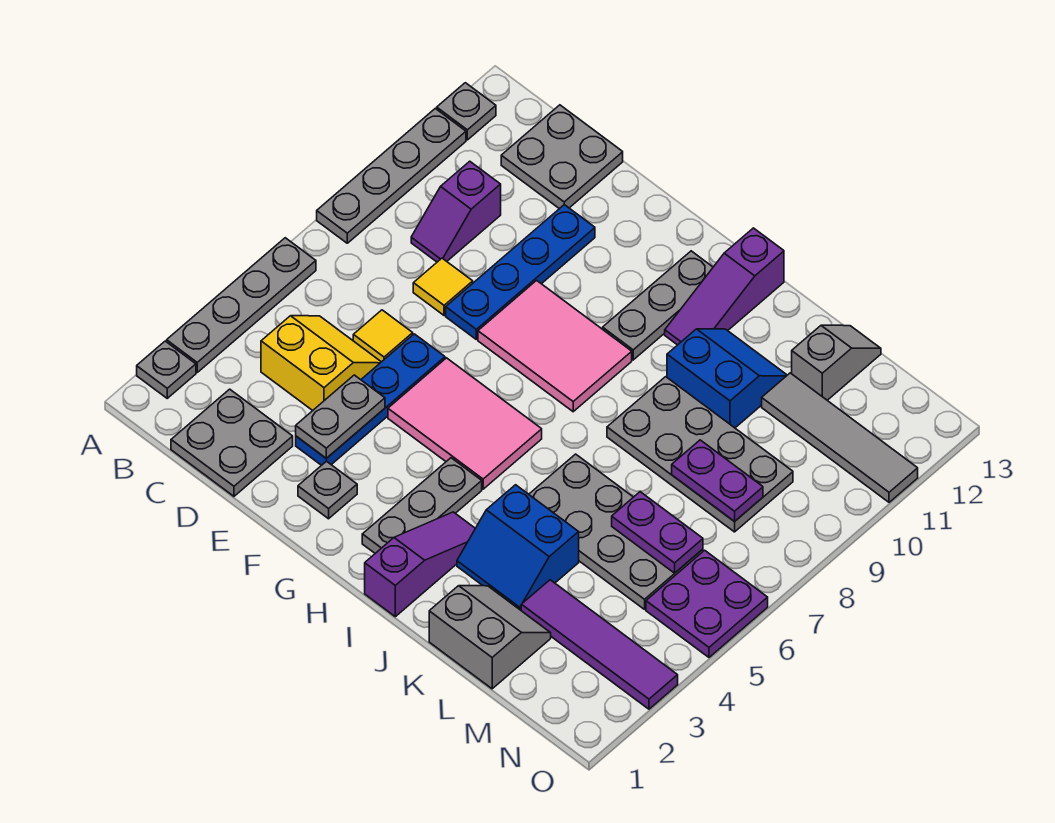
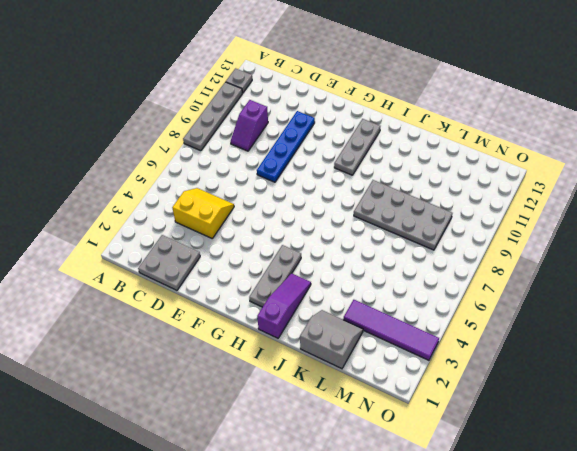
none -> grey plate A2 level 1
none -> grey plate A3:A6 level 1
none -> grey plate C12:D13 level 1
none -> yellow tile D6 level 1

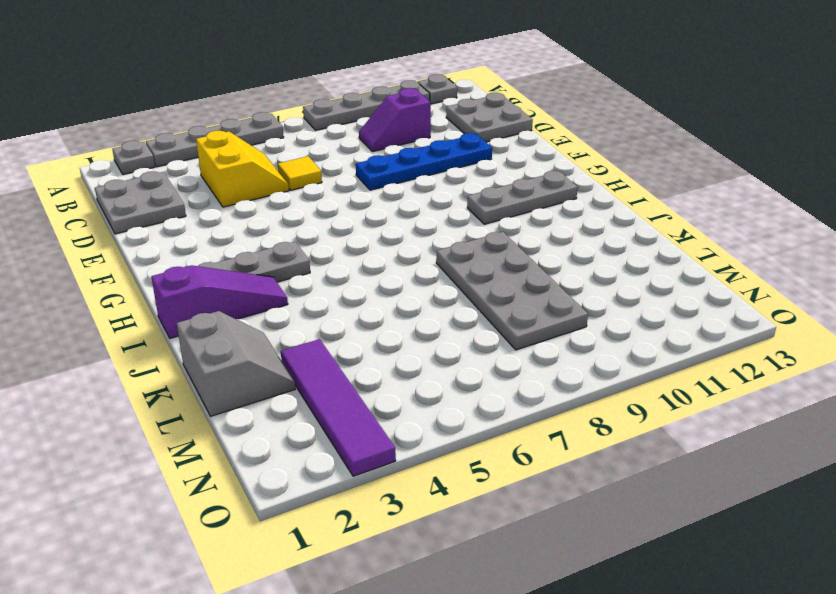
none -> yellow tile D8 level 1
none -> blue plate E3:E6 level 1
none -> grey plate F2 level 1
none -> pink tile F5:H6 level 1

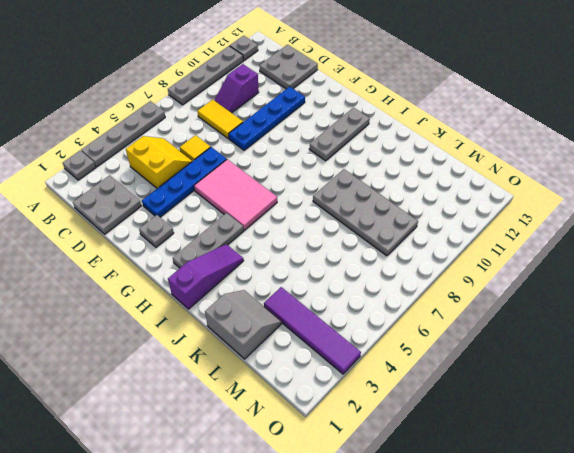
yellow tile C8:D8 level 1 -> yellow tile D8 level 1
none -> pink tile F8:H9 level 1
none -> purple slope I11:I13 level 1 top 13
none -> blue slope J3:K4 level 1 top 4
none -> grey plate J5:M6 level 1

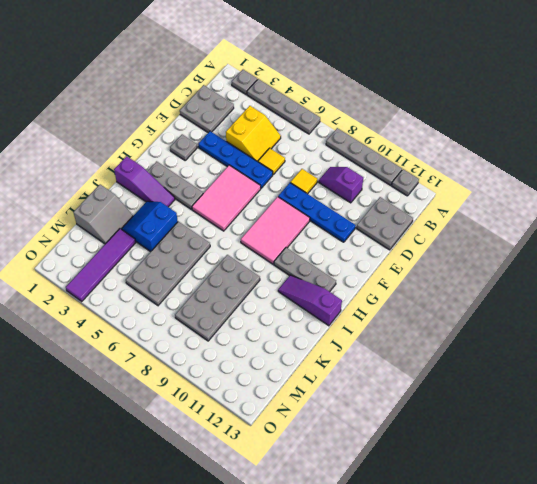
none -> blue slope J10:K11 level 1 top 10
none -> grey tile L11:O11 level 1
none -> grey slope L12:L13 level 1 top 12
none -> purple plate N5:O6 level 1

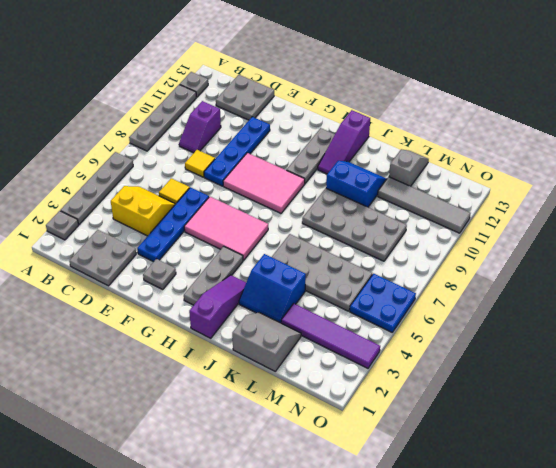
blue plate N5:O6 level 1 -> purple plate N5:O6 level 1
none -> grey plate E3:E4 level 2
none -> purple plate L6:M6 level 2
none -> purple plate L8:M8 level 2

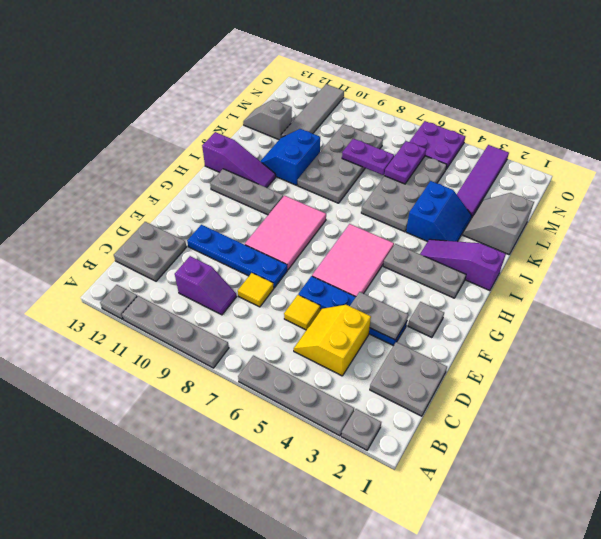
purple plate L7:L8 level 2 -> purple plate L8:M8 level 2

